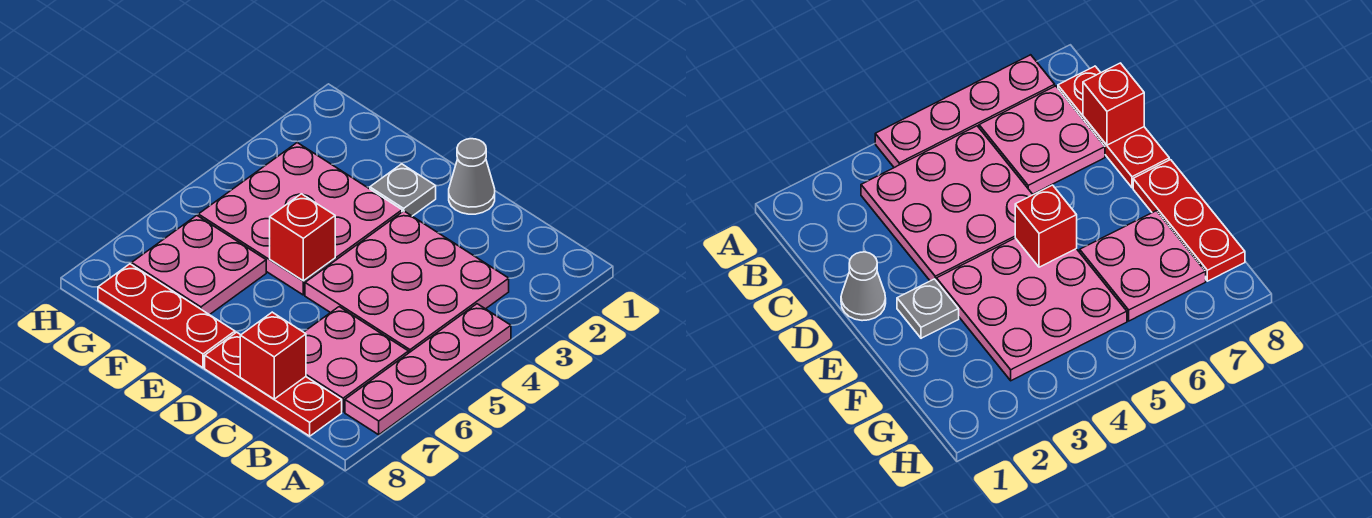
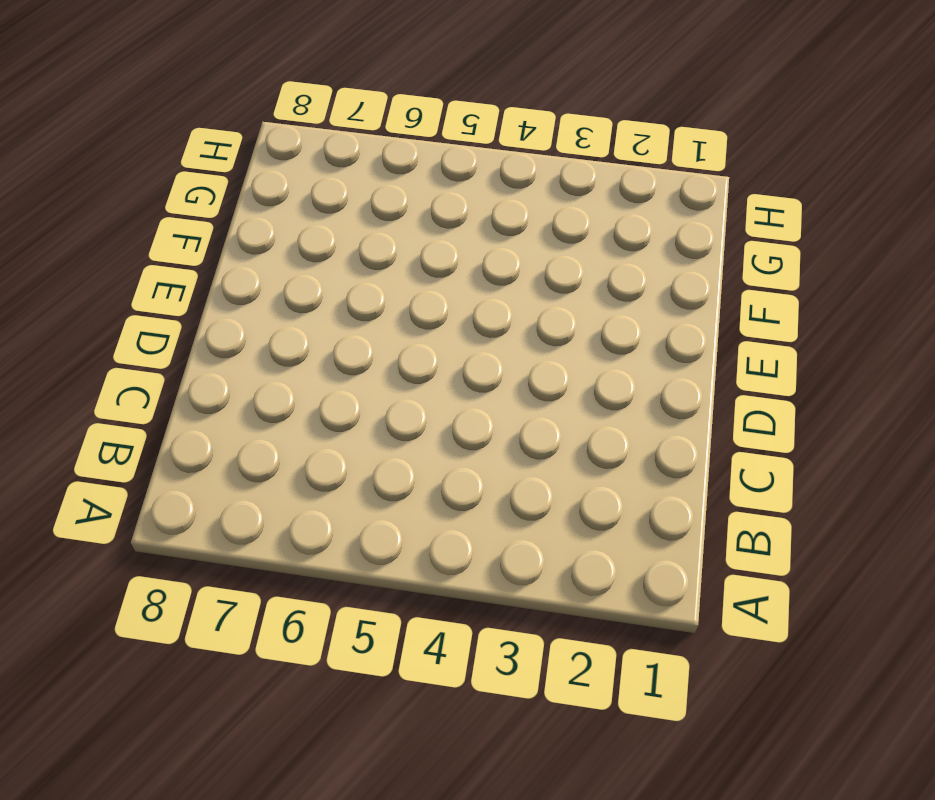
none -> pink plate A4:A7 level 1
none -> pink plate B3:D5 level 1

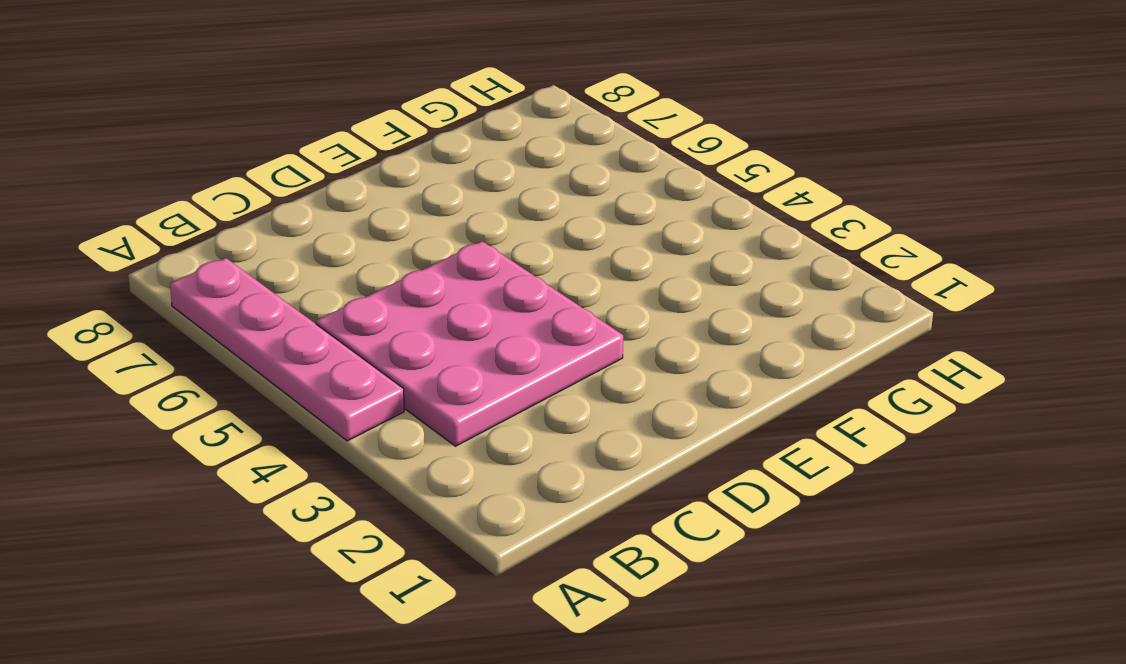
none -> pink plate B6:C7 level 1
none -> red plate B8:D8 level 1

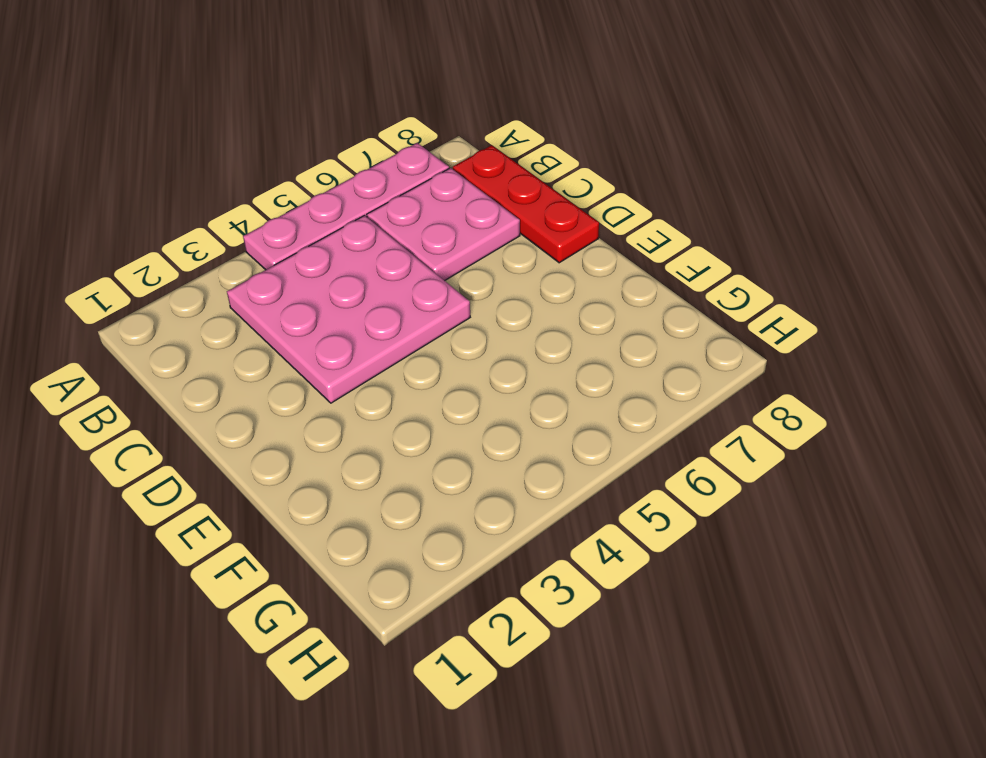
none -> grey cone D1 level 1
none -> grey plate E2 level 1

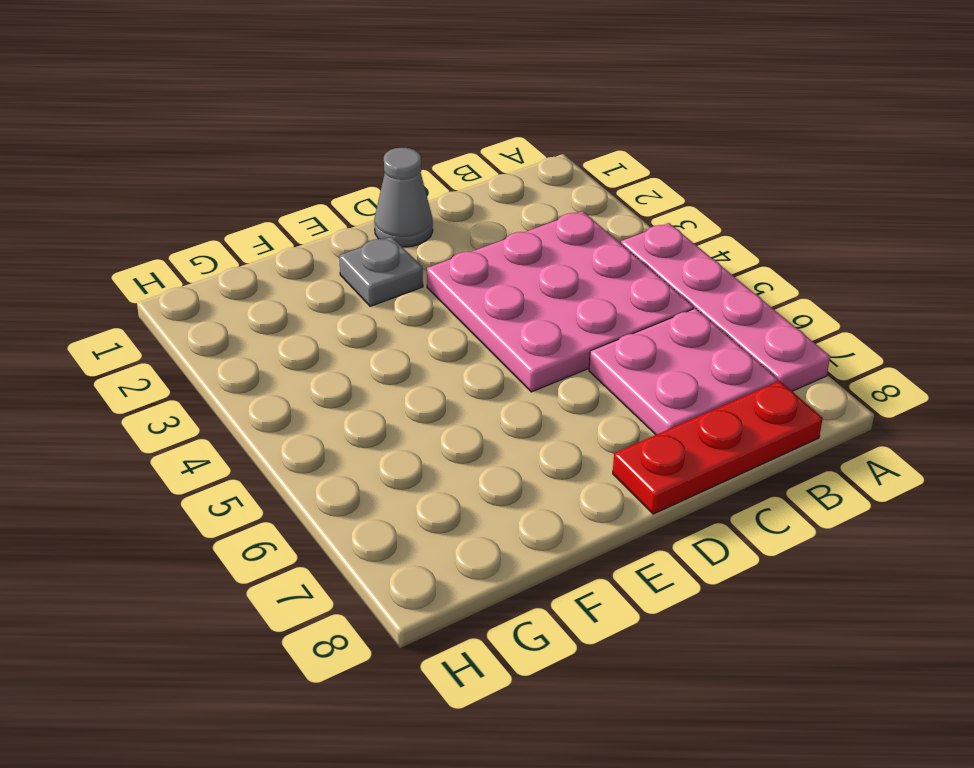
none -> pink plate E3:G5 level 1
none -> red plate E8:G8 level 1

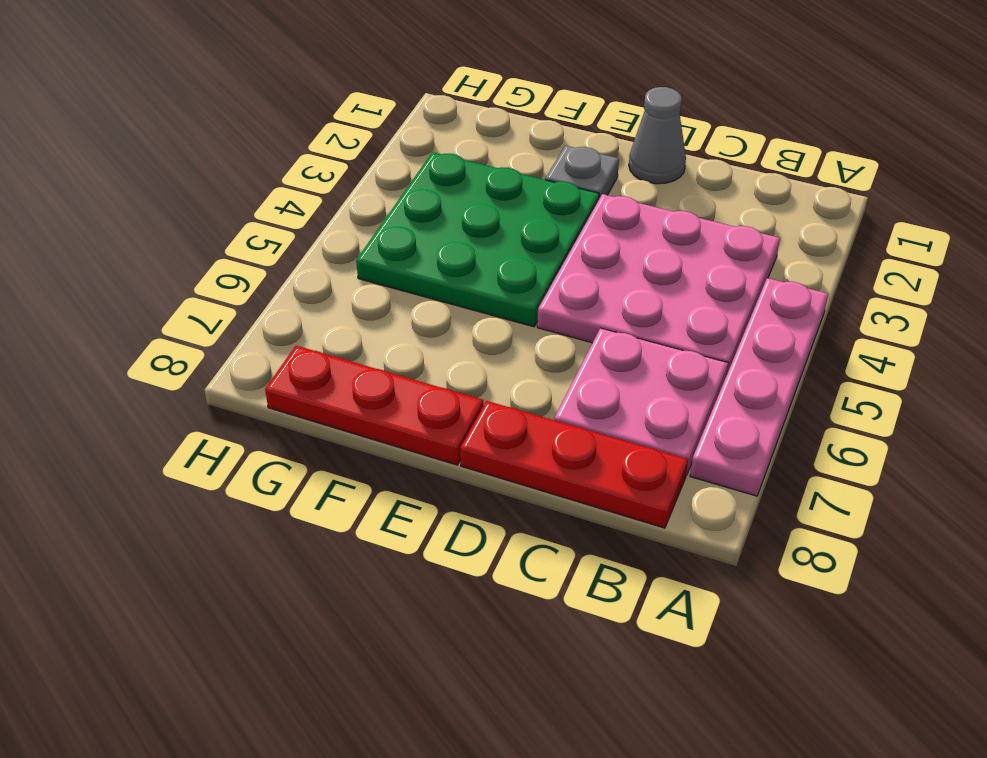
green plate E3:G5 level 1 -> pink plate E3:G5 level 1
none -> pink plate F6:G7 level 1
none -> red brick C8 level 2

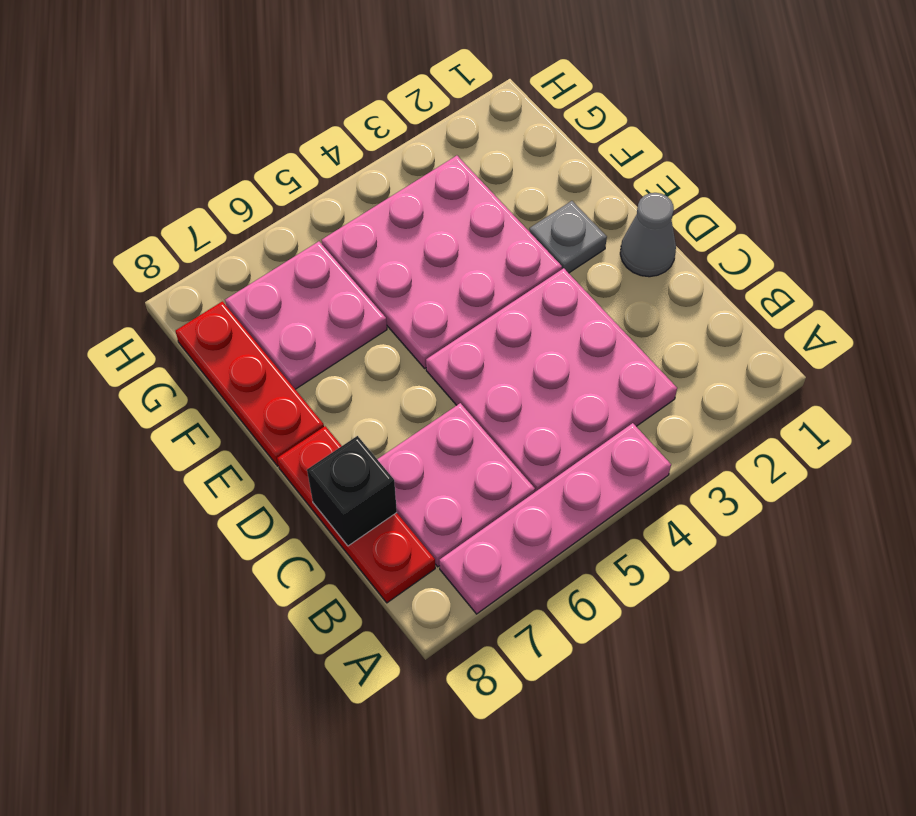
black brick C8 level 2 -> red brick C8 level 2
none -> red brick E5 level 2

